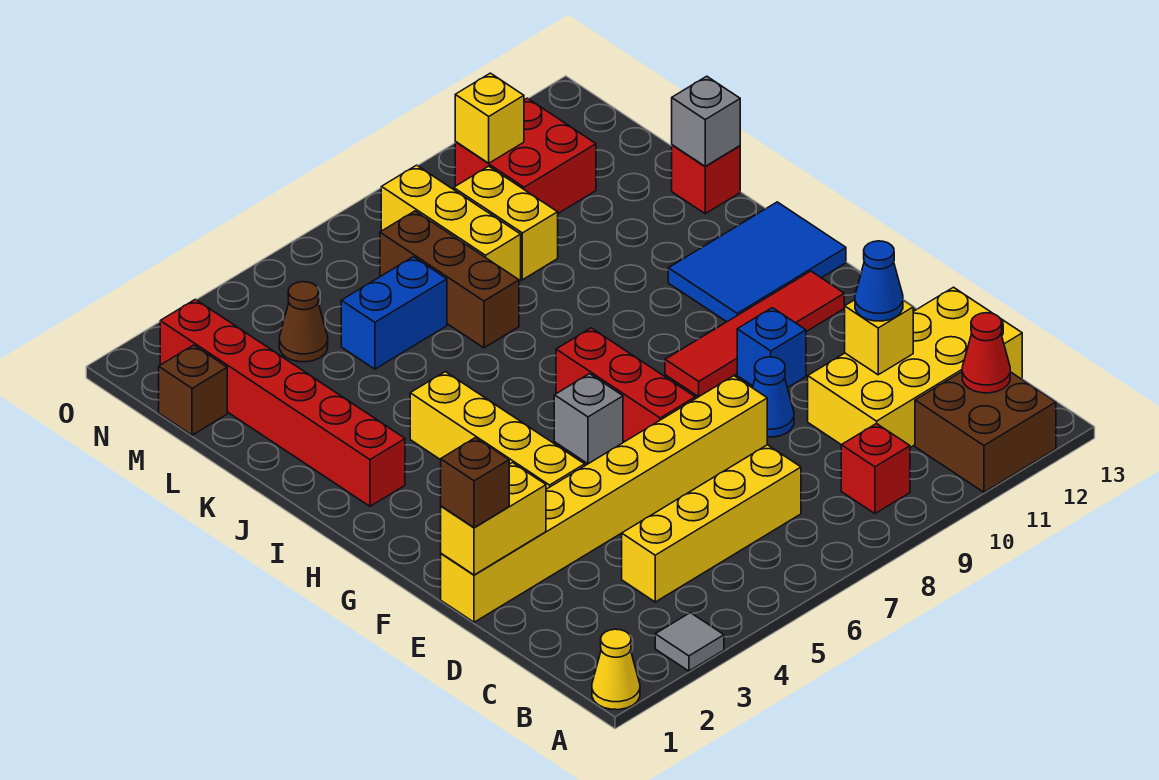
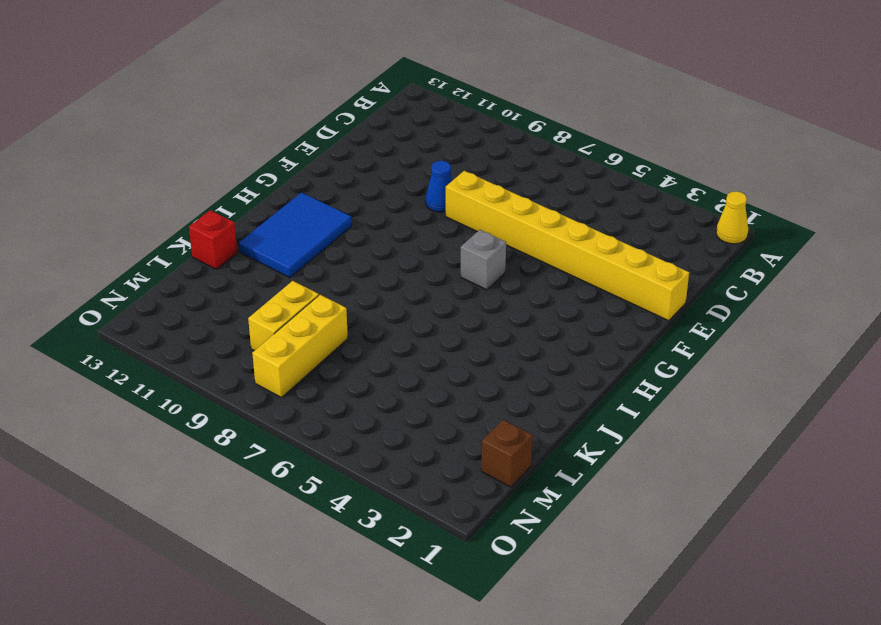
blue tile H11:J12 level 1 -> blue tile H11:I13 level 1
none -> grey tile A3 level 1
none -> brown brick A11:B12 level 1
none -> red brick B9 level 1
none -> yellow brick C4:C7 level 1

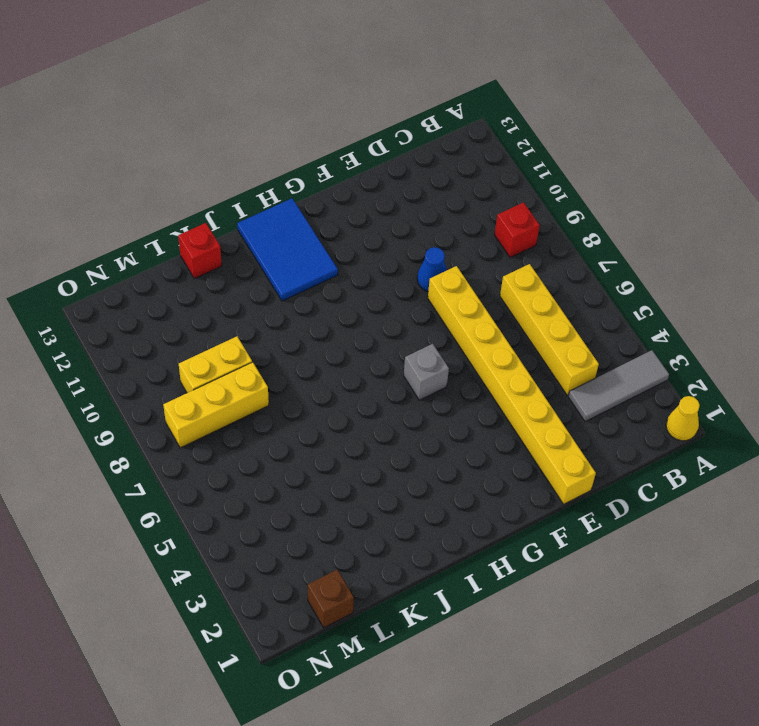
grey tile A3:C3 level 1 -> grey tile A3 level 1
none -> brown brick A11:B12 level 1
none -> yellow brick C10:D13 level 1
none -> yellow brick F4:I4 level 1
none -> red brick F7:H7 level 1

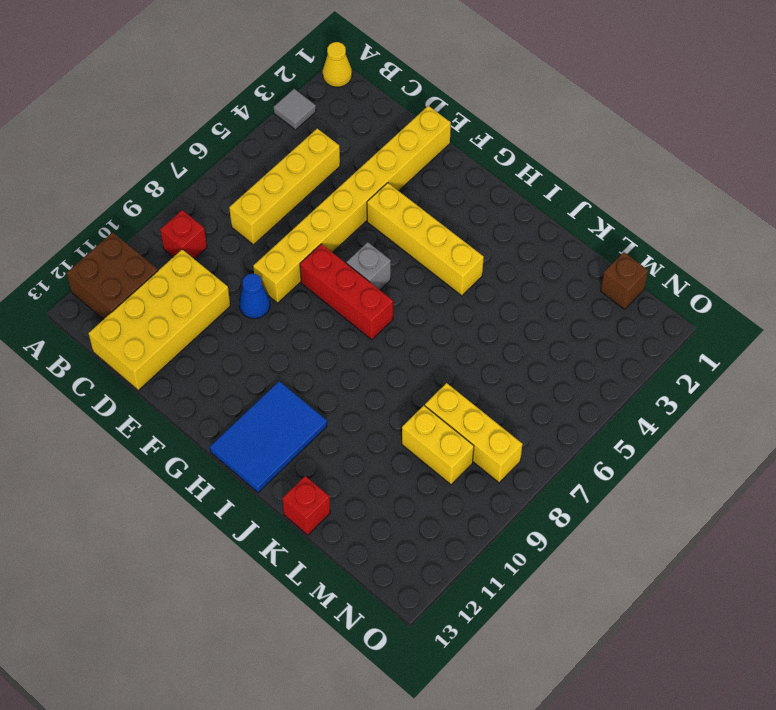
none -> blue brick F10 level 1
none -> red tile G9:G12 level 1
none -> red brick I2:N2 level 1
none -> brown brick K7:M7 level 1

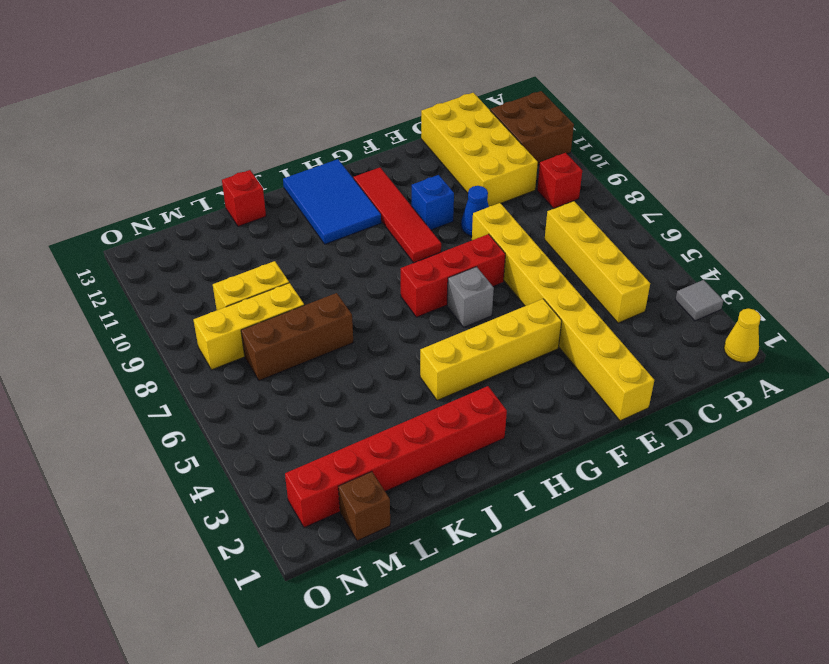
none -> blue brick L5:L6 level 1
none -> brown cone M4 level 1
none -> red brick M10:N11 level 1
none -> red cone B12 level 2

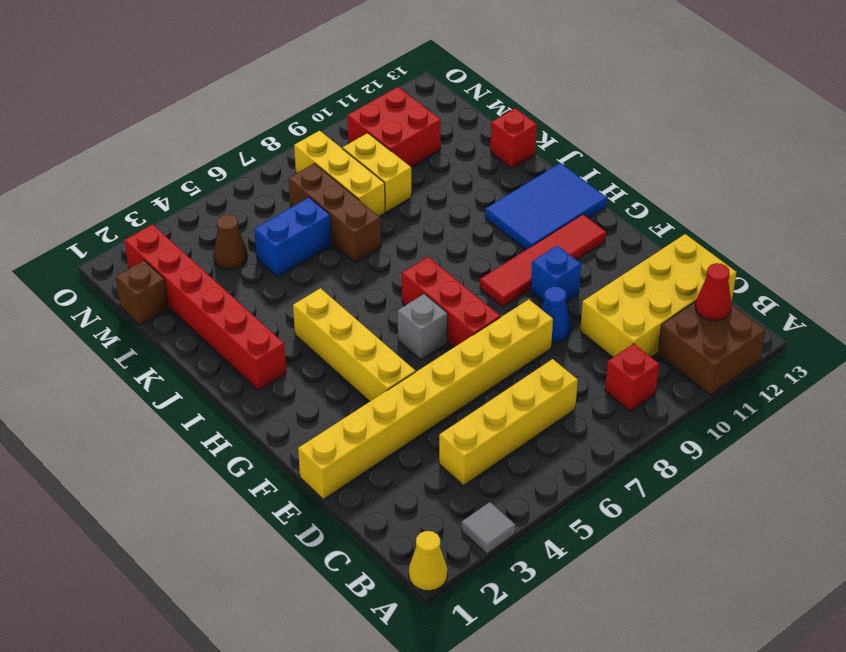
none -> yellow brick D11 level 2
none -> yellow brick E1:E2 level 2
none -> grey brick K13 level 2
none -> yellow brick N10 level 2

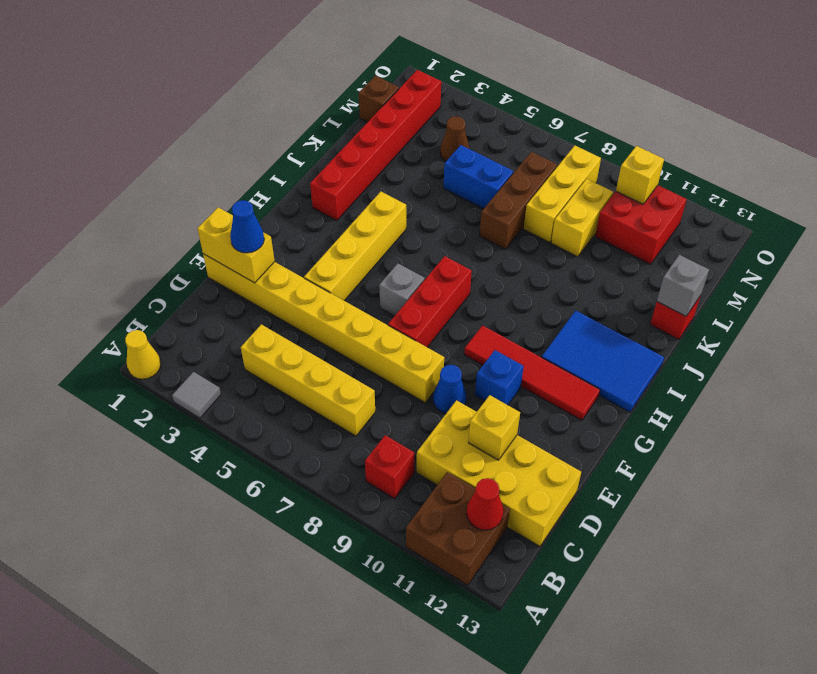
blue cone E2 level 3 -> blue cone D11 level 3
none -> brown brick E1 level 3

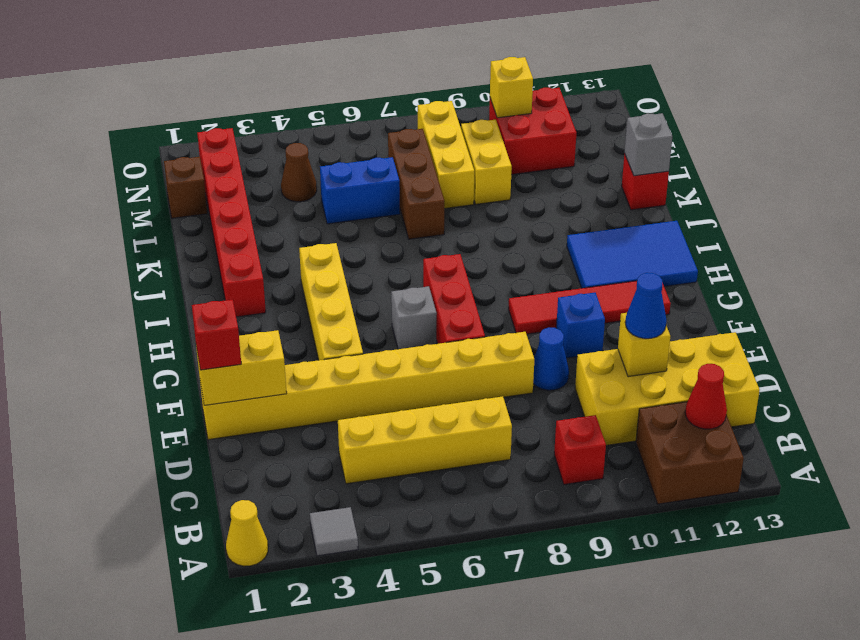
red brick E1 level 3 -> brown brick E1 level 3

